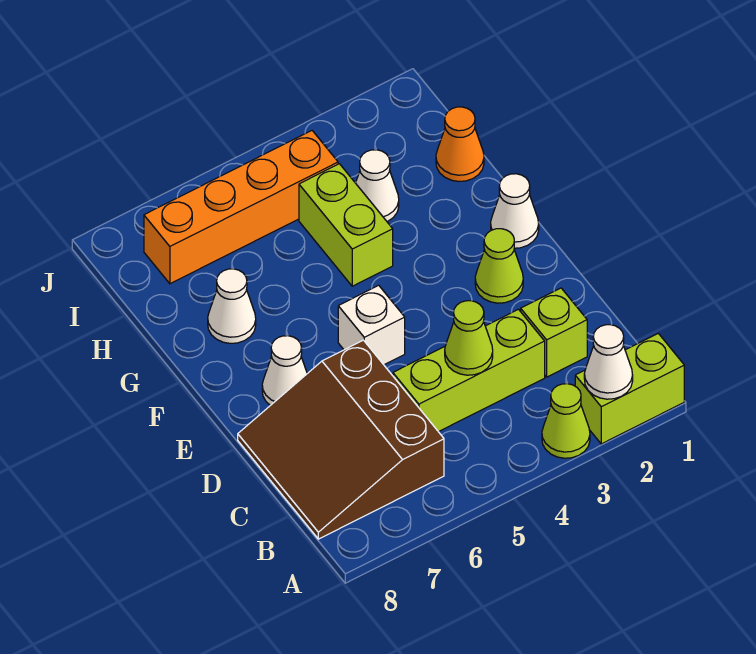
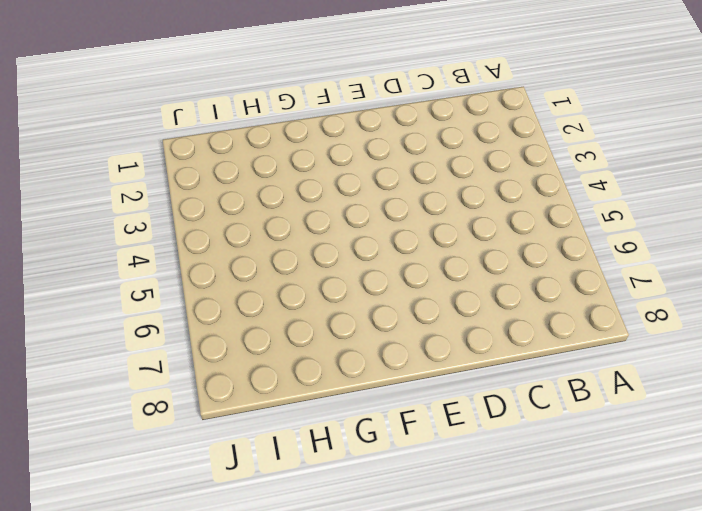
none -> lime brick A1:A2 level 1
none -> lime cone A3 level 1
none -> brown slope B6:D8 level 1 top 6

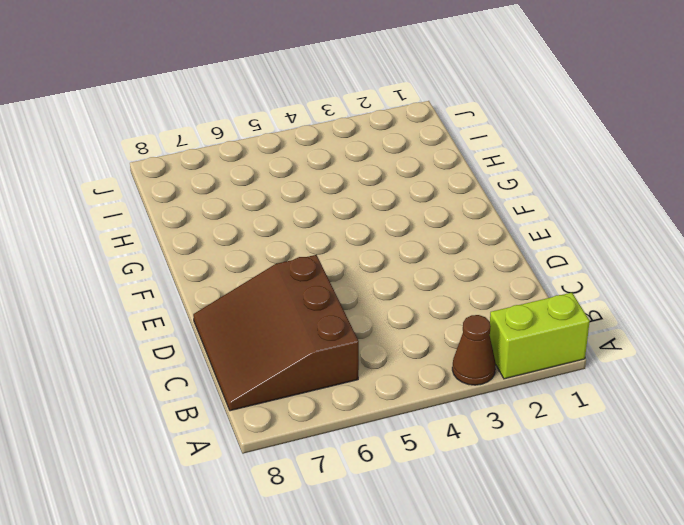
brown cone A3 level 1 -> lime cone A3 level 1
none -> lime brick C2 level 1
none -> lime brick C3:C5 level 1
none -> lime cone E2 level 1

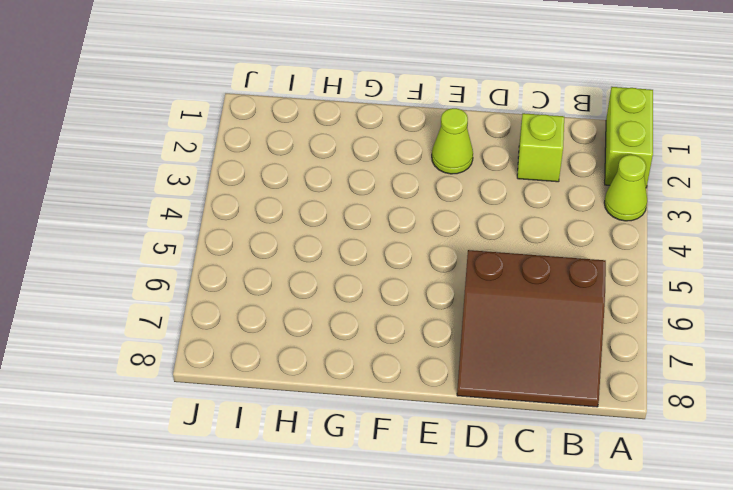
none -> lime brick C3:C5 level 1
none -> white brick E5 level 1
none -> white cone E7 level 1

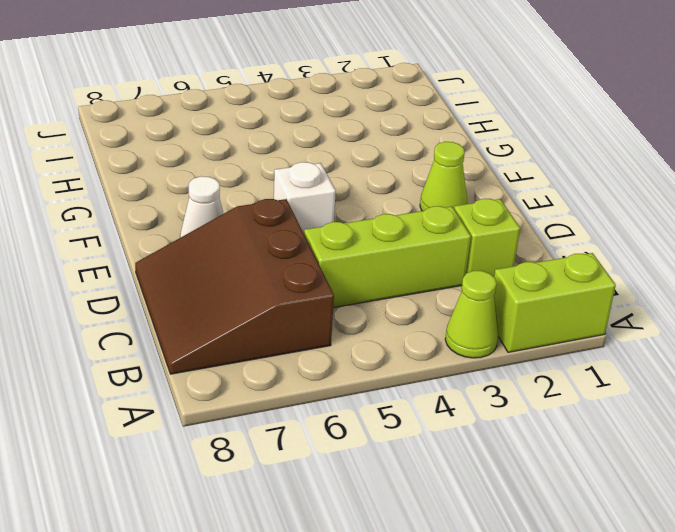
none -> white cone F1 level 1
none -> lime brick G4:H4 level 1
none -> white cone G7 level 1

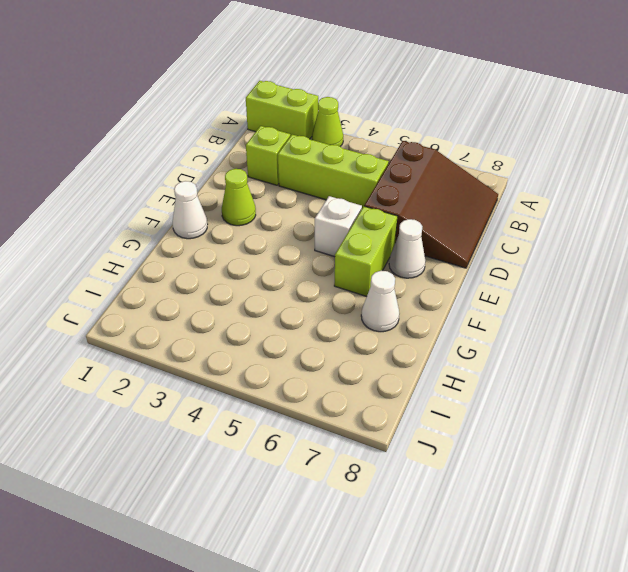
lime brick E6:F6 level 1 -> lime brick G4:H4 level 1
none -> orange cone H1 level 1
none -> white cone H3 level 1
none -> orange brick I4:I7 level 1

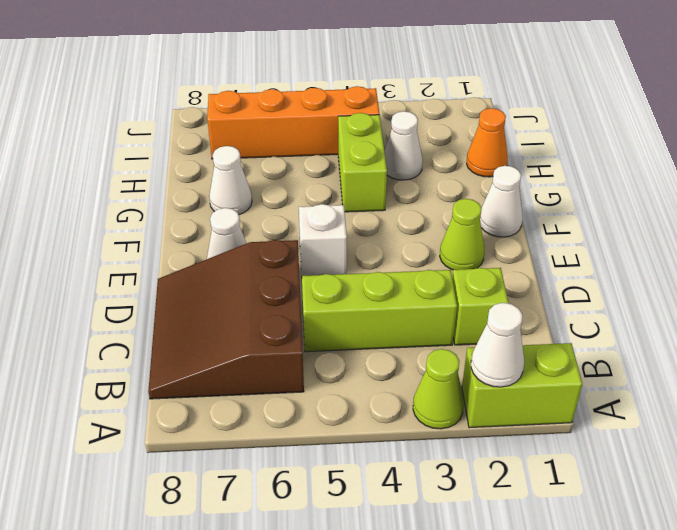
none -> lime cone C4 level 2

